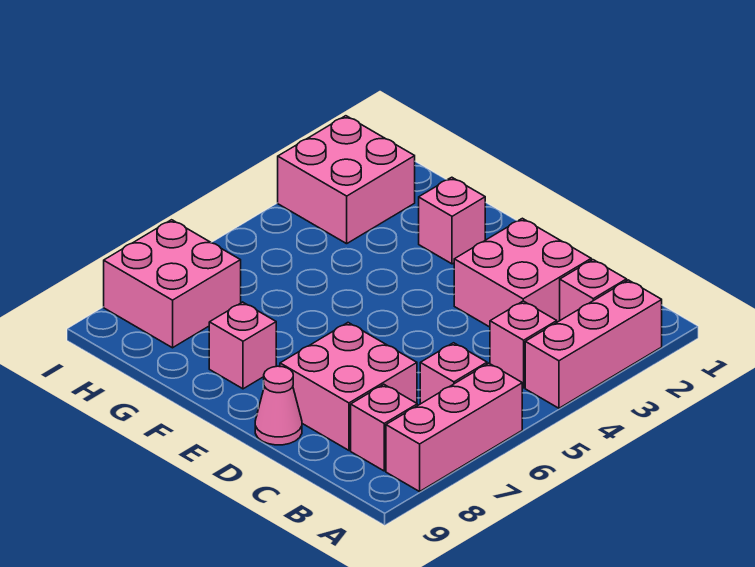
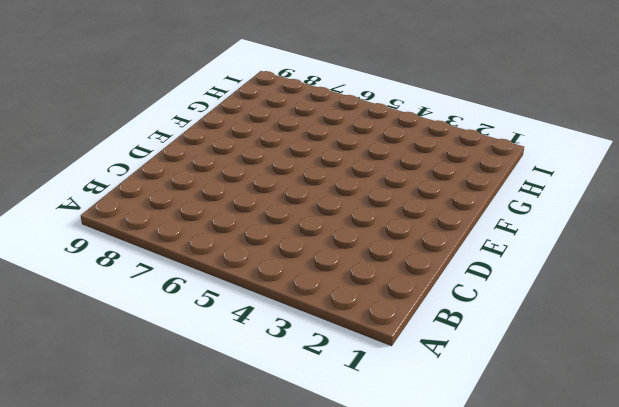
none -> pink brick A2:A4 level 1
none -> pink brick A6:A8 level 1
none -> pink brick B2 level 1

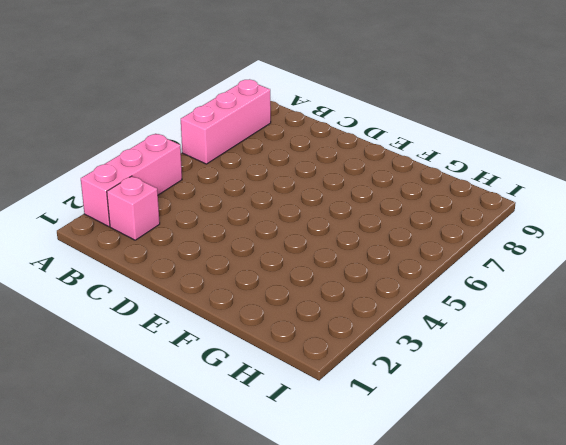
none -> pink brick B4 level 1
none -> pink brick B6 level 1
none -> pink brick B8 level 1

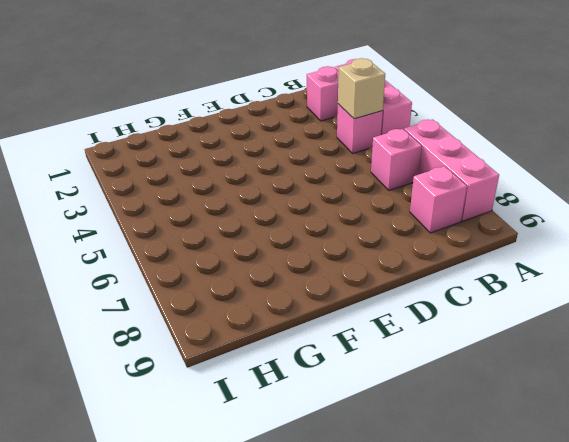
tan brick B4 level 2 -> none
none -> pink brick C2:D3 level 1
none -> pink brick C7:D8 level 1
none -> pink cone D9 level 1

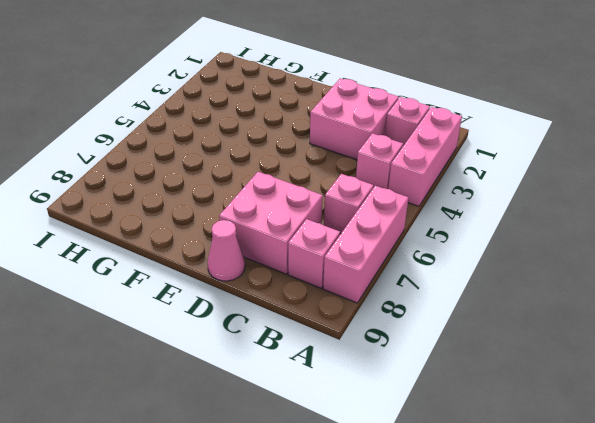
none -> pink brick F2 level 1
none -> pink brick F8 level 1
none -> pink brick H2:I3 level 1

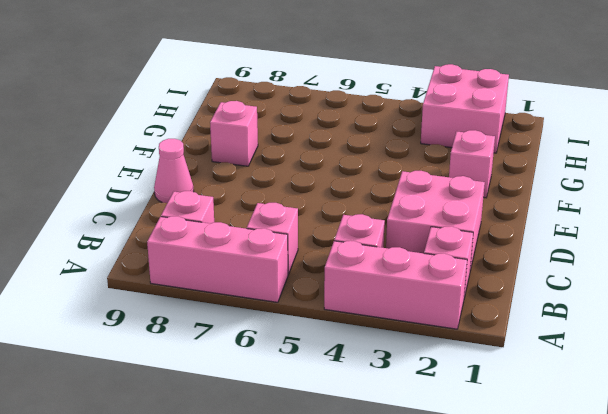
none -> pink brick C7:D8 level 1
none -> pink brick H7:I8 level 1

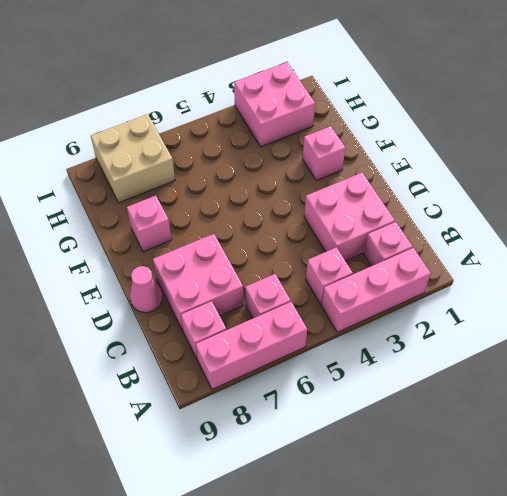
tan brick H7:I8 level 1 -> pink brick H7:I8 level 1

